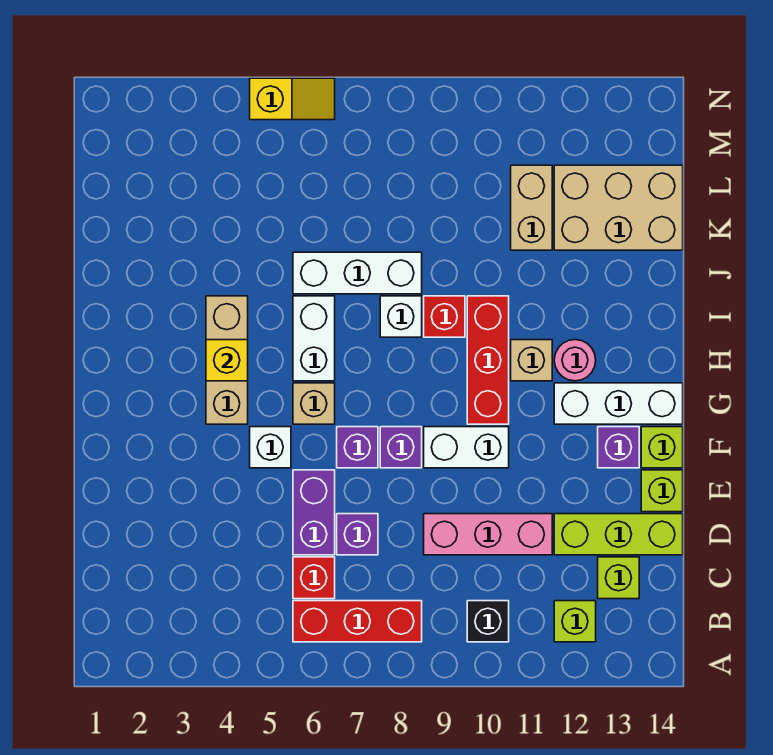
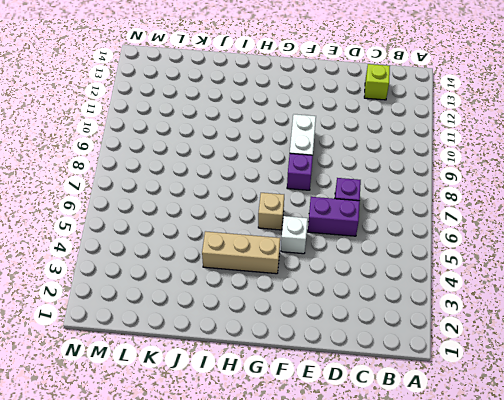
none -> red brick B6:B8 level 1
none -> black brick B10 level 1
none -> lime brick B12 level 1
none -> red brick C6 level 1

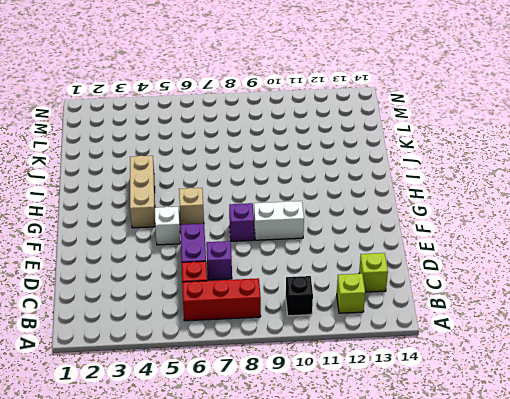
none -> pink brick D9:D11 level 1
none -> lime brick D12:D14 level 1
none -> lime brick E14 level 1
none -> purple brick F7 level 1

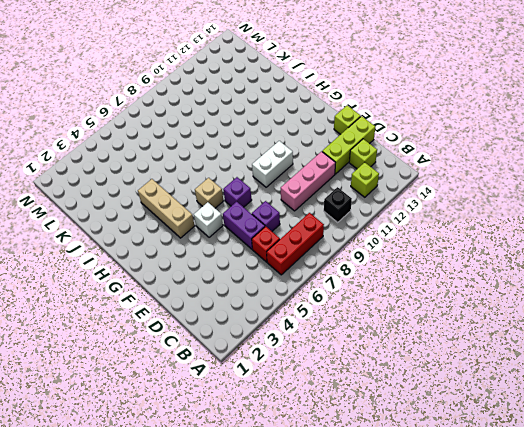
none -> purple brick F8 level 1
none -> purple brick F13 level 1
none -> lime brick F14 level 1
none -> red brick G10:I10 level 1

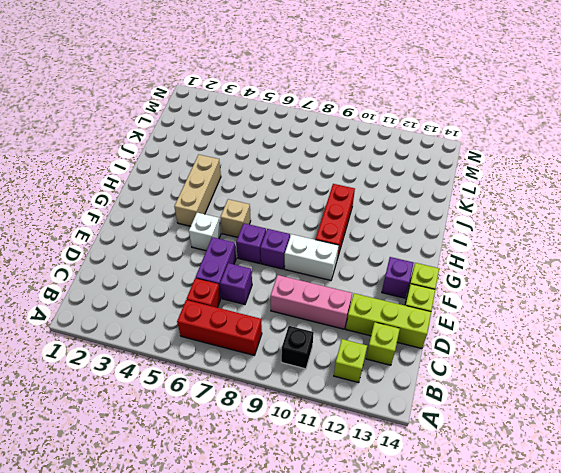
none -> white brick G12:G14 level 1
none -> white brick H6:I6 level 1
none -> tan brick H11 level 1
none -> pink round brick H12 level 1

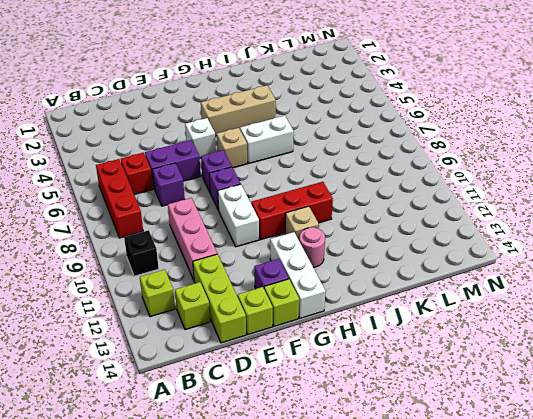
none -> white brick I8 level 1
none -> red brick I9 level 1
none -> white brick J6:J8 level 1
none -> tan brick K11:L11 level 1

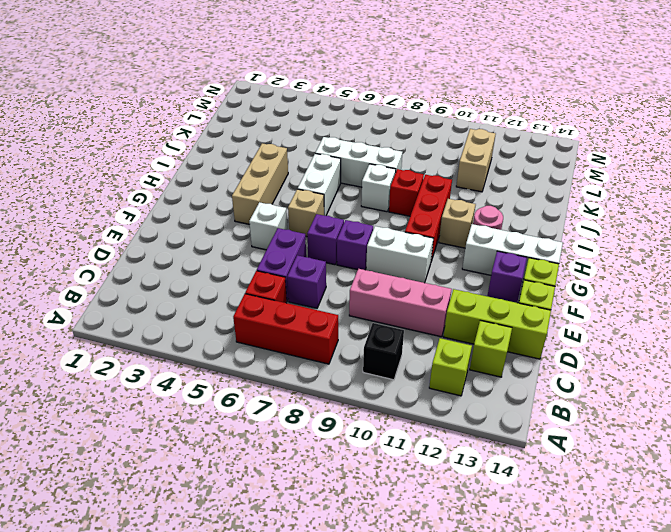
none -> tan brick K12:L14 level 1
none -> yellow slope N5:N6 level 1 top 5
none -> yellow brick H4 level 2

